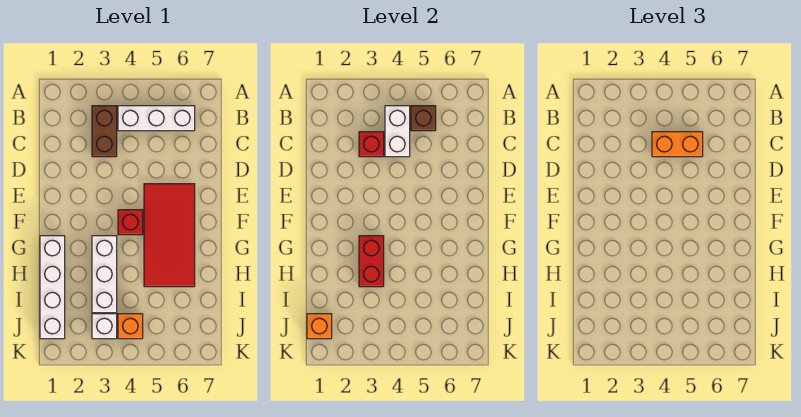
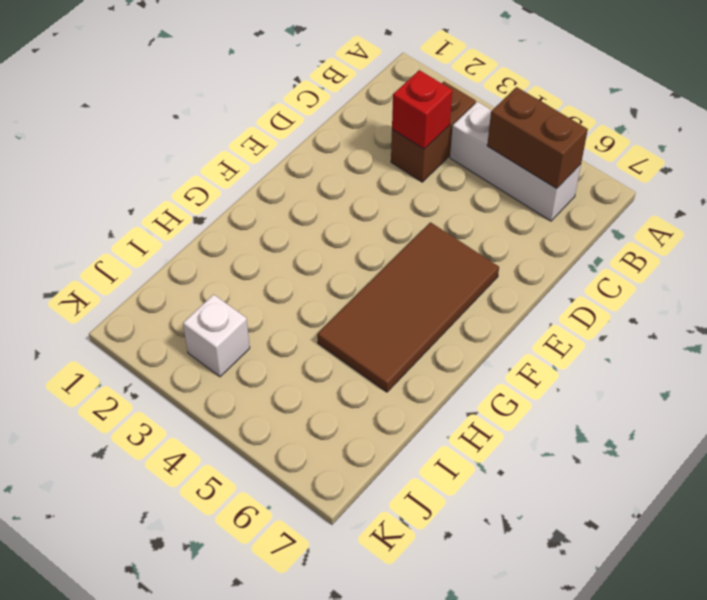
brown brick B5:B6 level 2 -> brown brick B5 level 2
brown tile E5:H6 level 1 -> red tile E5:H6 level 1
none -> red brick F4 level 1
none -> white brick G1:J1 level 1
none -> white brick G3:I3 level 1

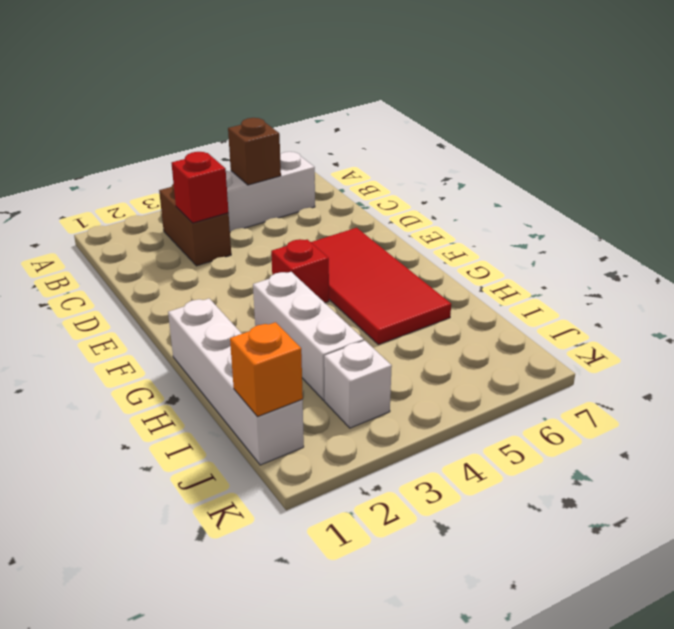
none -> orange brick J4 level 1
none -> white brick B4:C4 level 2
none -> red brick G3:H3 level 2

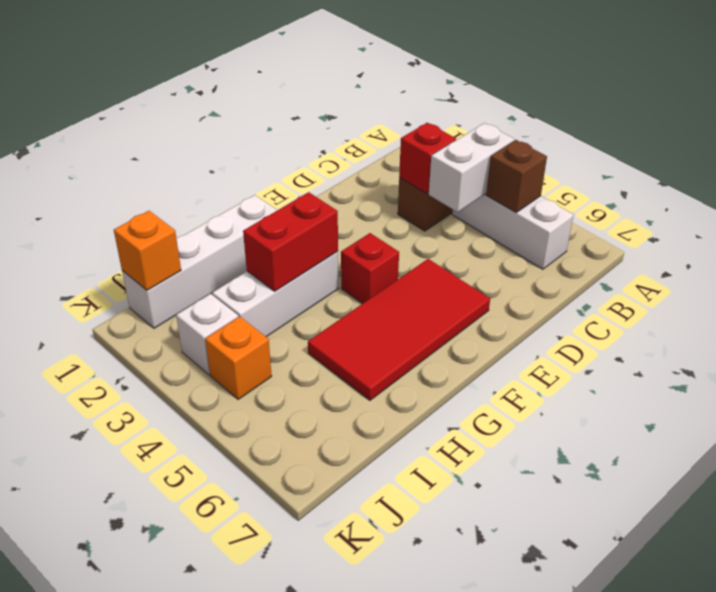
none -> orange brick C4:C5 level 3

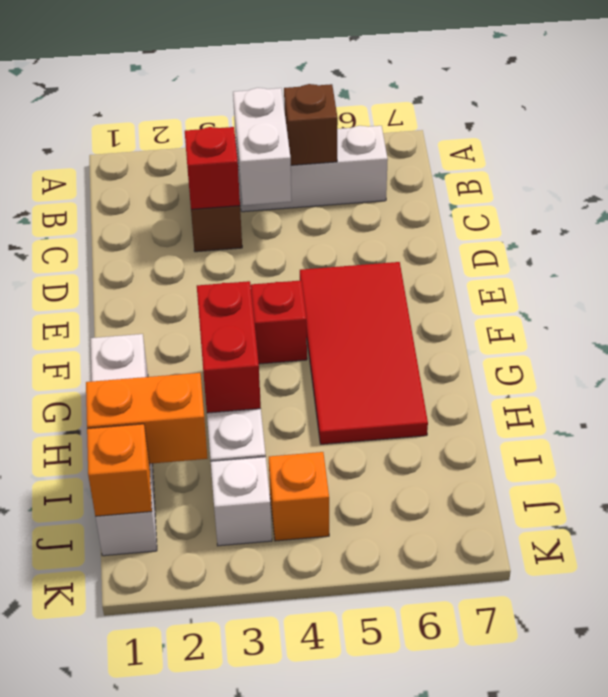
orange brick I1:I2 level 2 -> orange brick C4:C5 level 3

